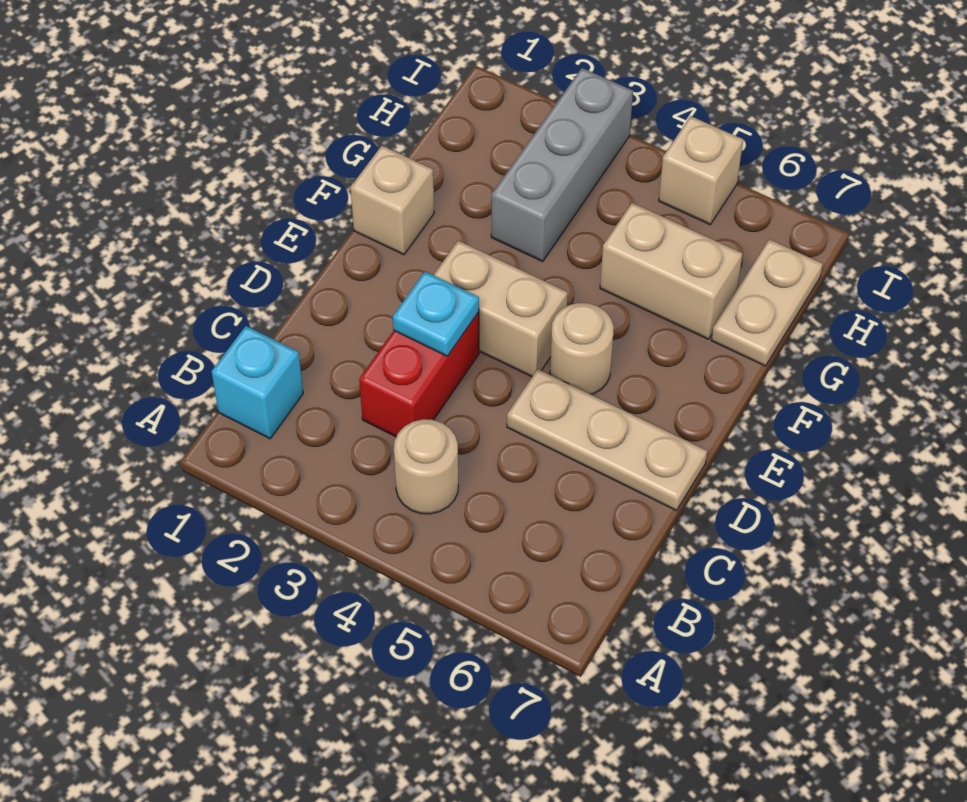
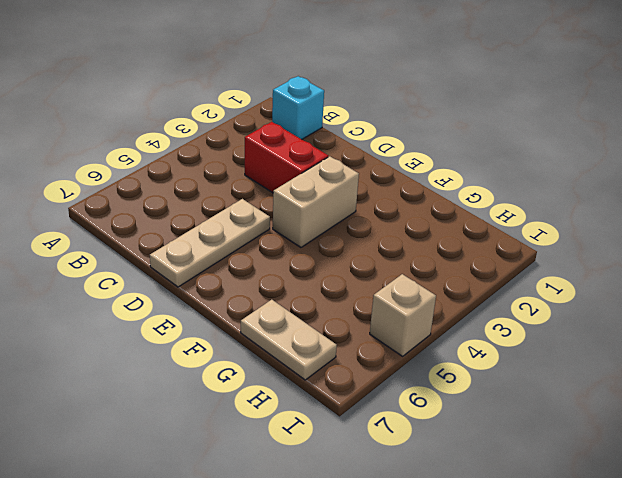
none -> tan round brick B4 level 1
none -> tan round brick E5 level 1
none -> tan brick F1 level 1

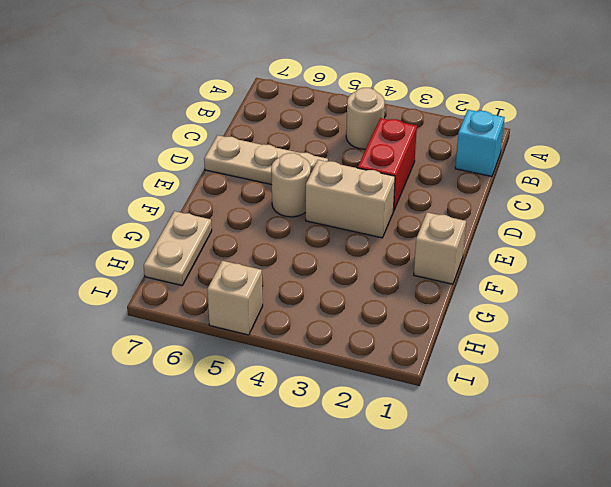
none -> grey brick G3:I3 level 1
none -> tan brick G5:G6 level 1
none -> cyan plate D3 level 2

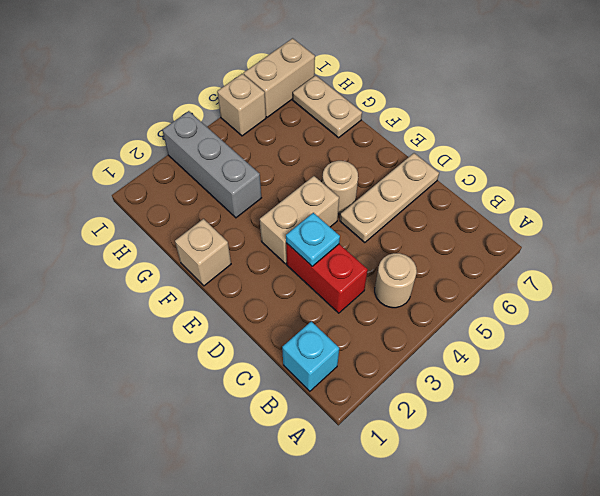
tan brick I6:I7 level 1 -> tan brick G5:G6 level 1

